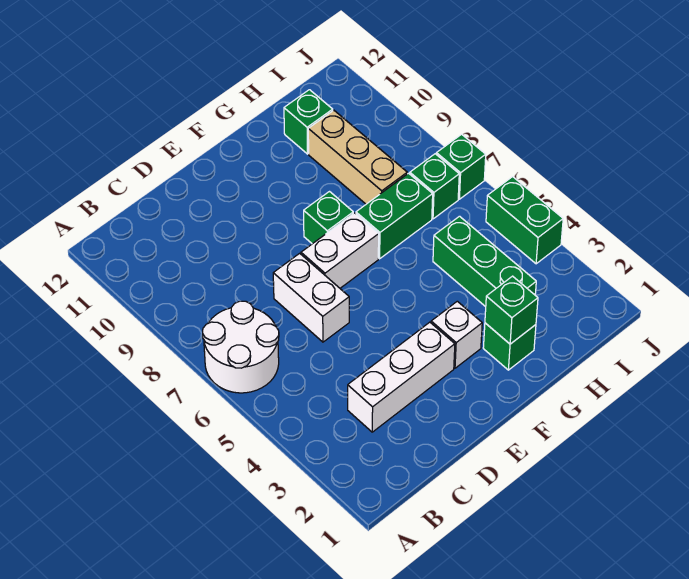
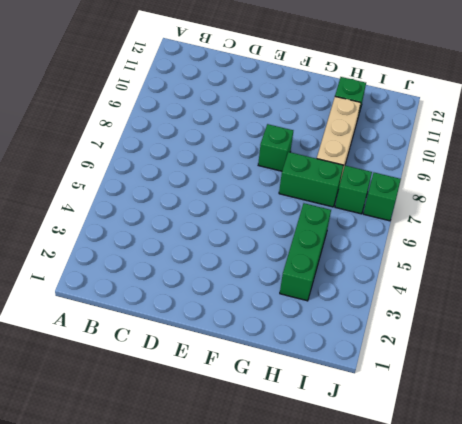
none -> white round brick A6:B7 level 1
none -> white brick C3:E3 level 1
none -> white brick D6:D7 level 1

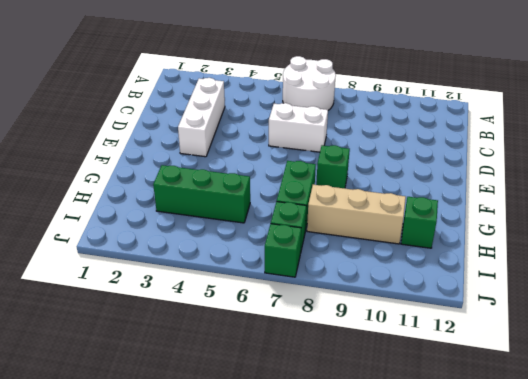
none -> white brick E7:F7 level 1
none -> white brick F3 level 1
none -> green brick G2 level 1

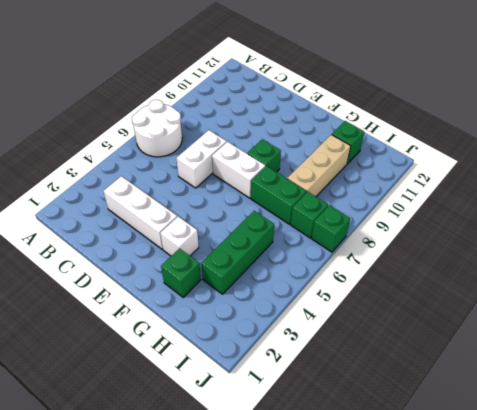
none -> green brick J4:J5 level 1
none -> green brick G2 level 2

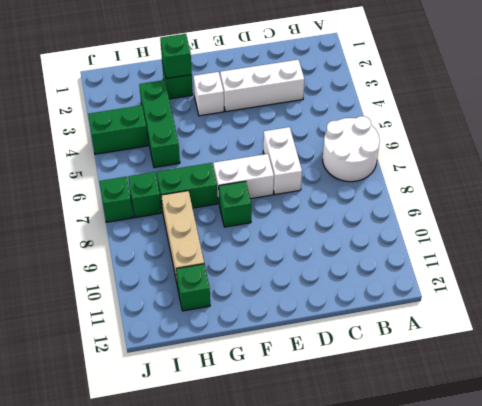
green brick I4:J4 level 1 -> green brick J4:J5 level 1

